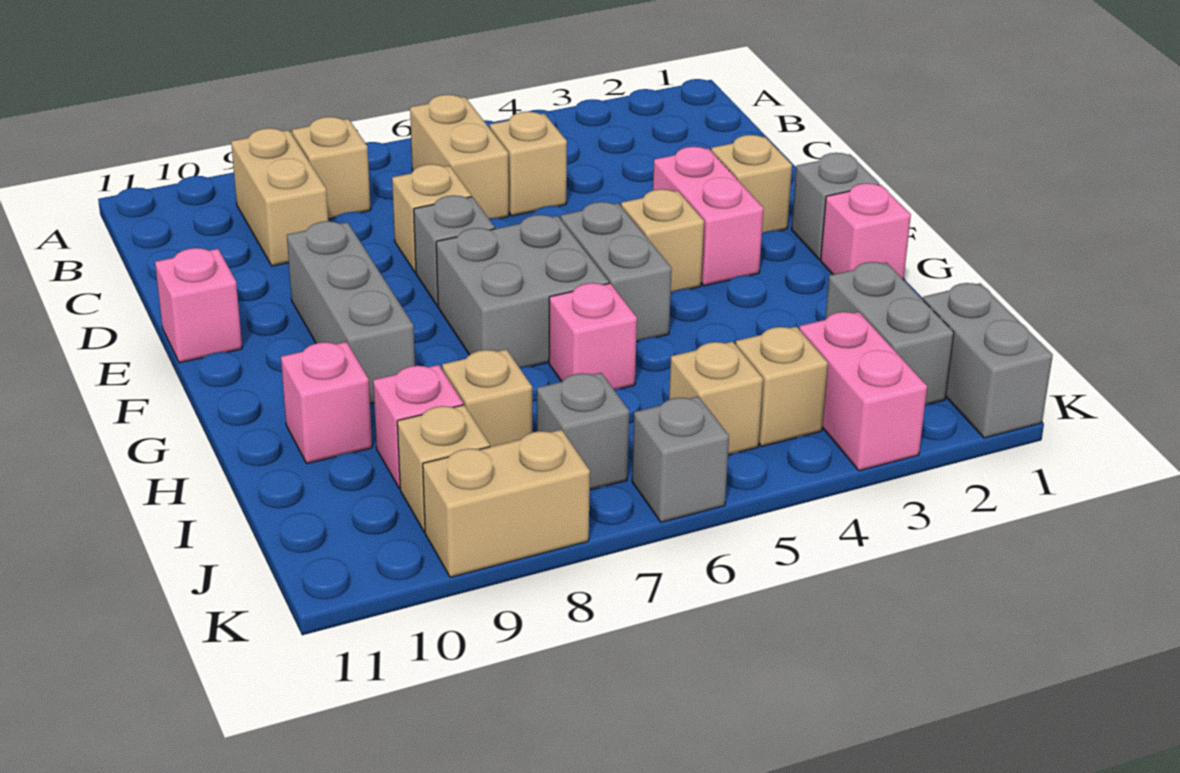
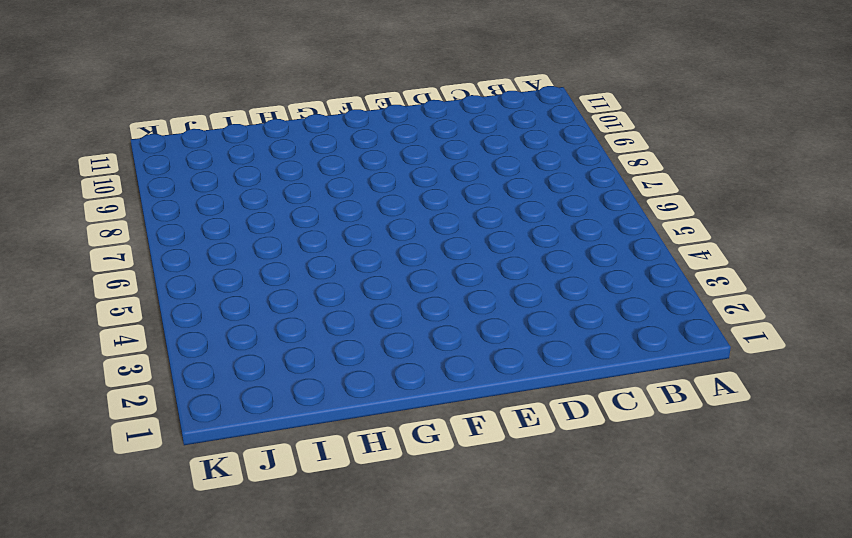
none -> tan brick B6:C6 level 1
none -> tan brick B8 level 1
none -> tan brick B9:C9 level 1

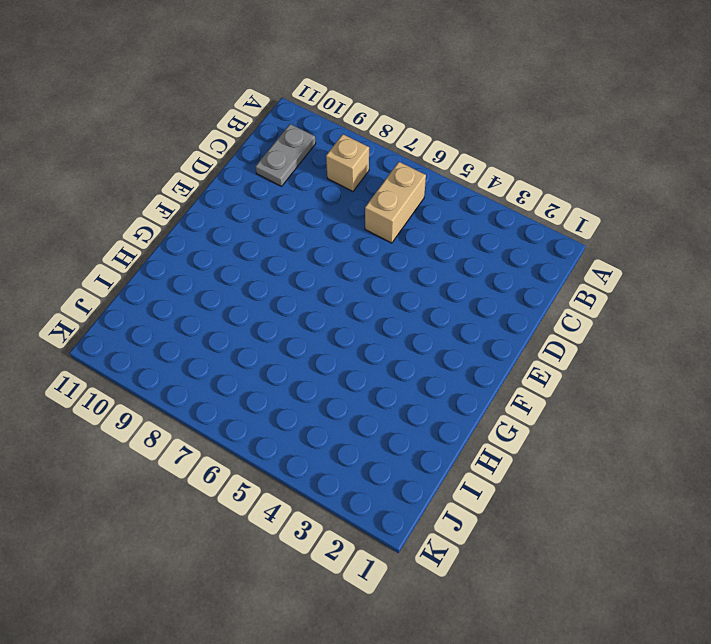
grey plate B10:C10 level 1 -> none
none -> tan brick B9:C9 level 1
none -> tan brick C5 level 1
none -> tan brick D7 level 1

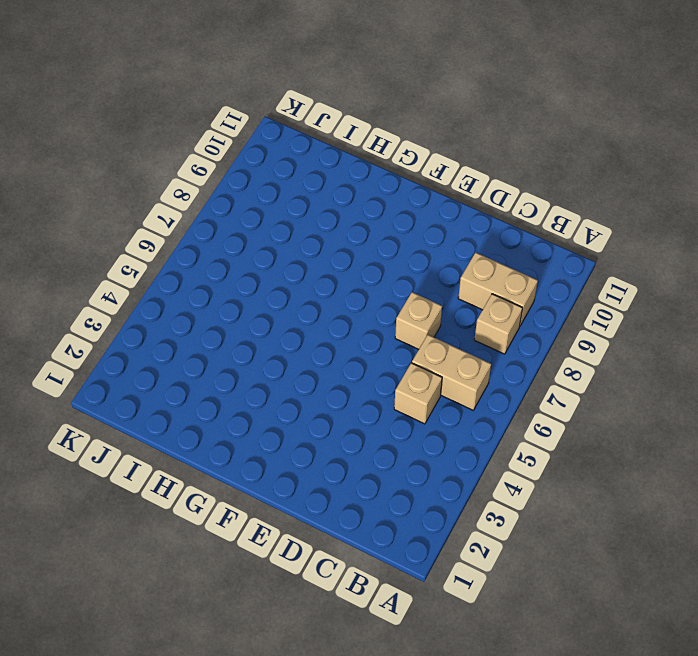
none -> tan brick E2 level 1
none -> pink brick E3:F3 level 1
none -> grey brick E7 level 1

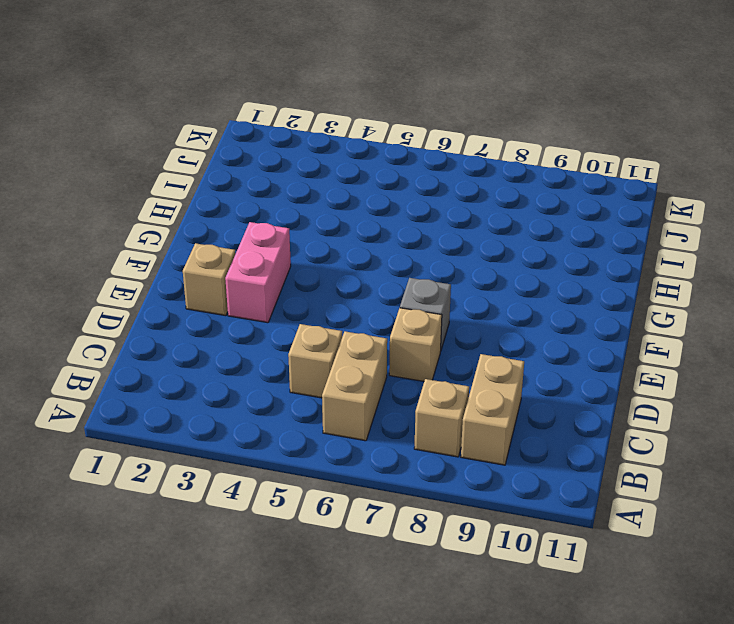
none -> grey brick E9:G9 level 1
none -> pink brick E11 level 1
none -> grey brick F1 level 1

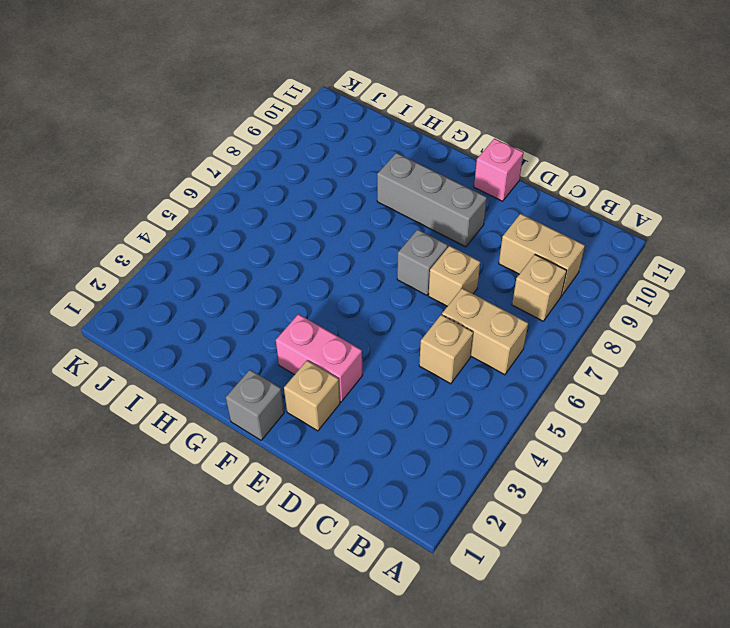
none -> tan brick F4 level 1
none -> grey brick F5:G5 level 1
none -> grey brick F6:G7 level 1

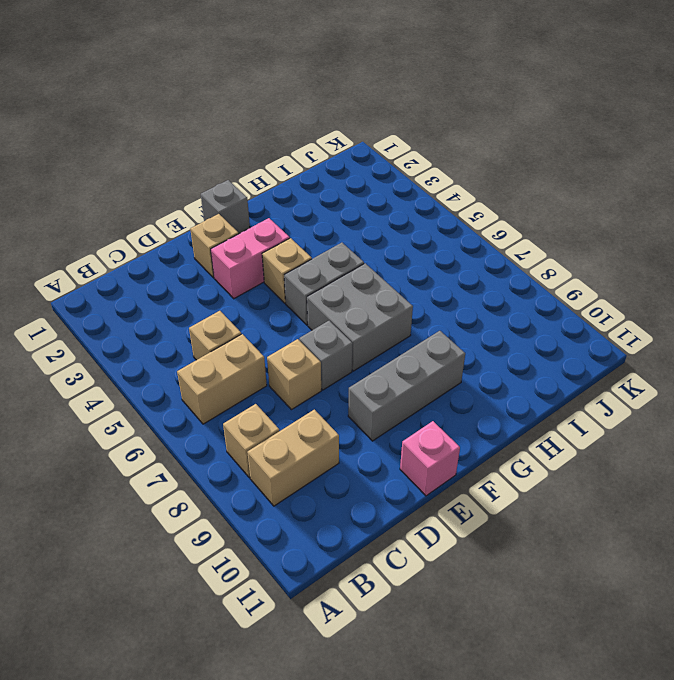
none -> pink brick G1 level 1
none -> pink brick H6 level 1
none -> pink brick H10 level 1

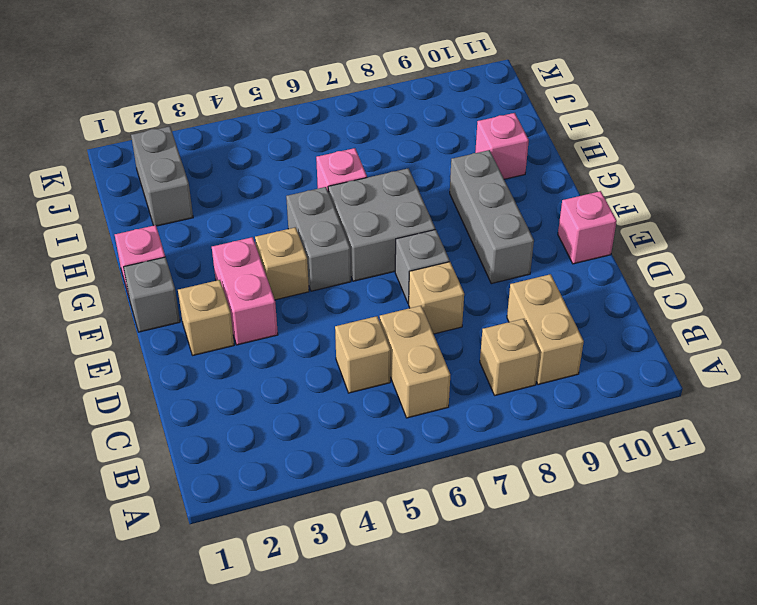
none -> tan brick I8 level 1
none -> pink brick I9 level 1
none -> grey brick J1:K1 level 1

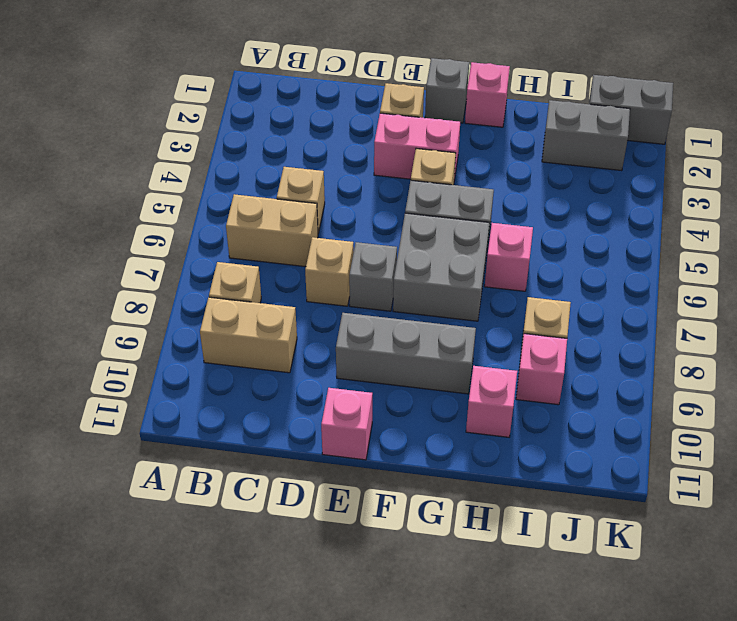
none -> pink brick J3:K3 level 1
none -> tan brick J4 level 1
none -> tan brick J5 level 1

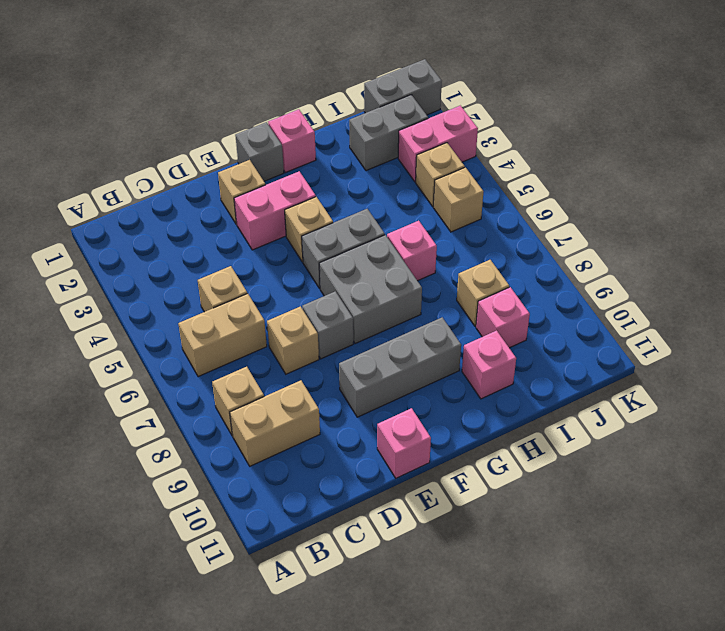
none -> grey brick J7 level 1
none -> tan brick J9 level 1
none -> grey brick K6 level 1

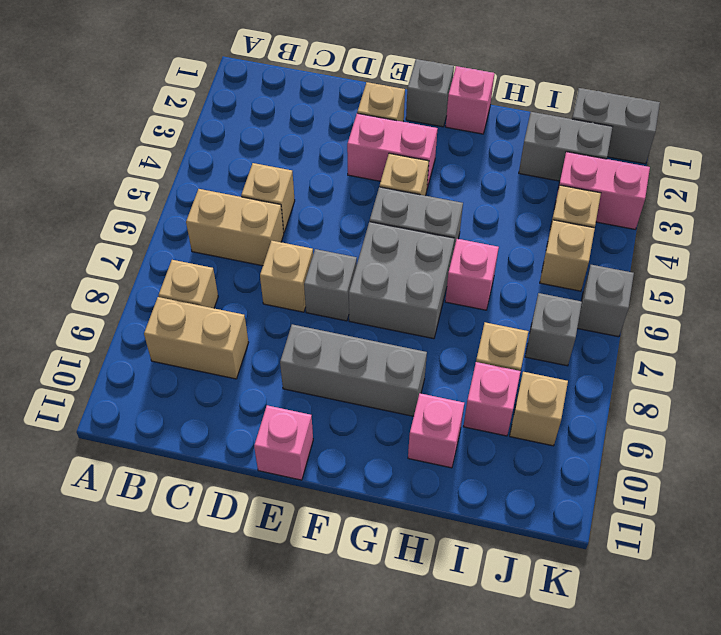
none -> tan brick K8:K9 level 1

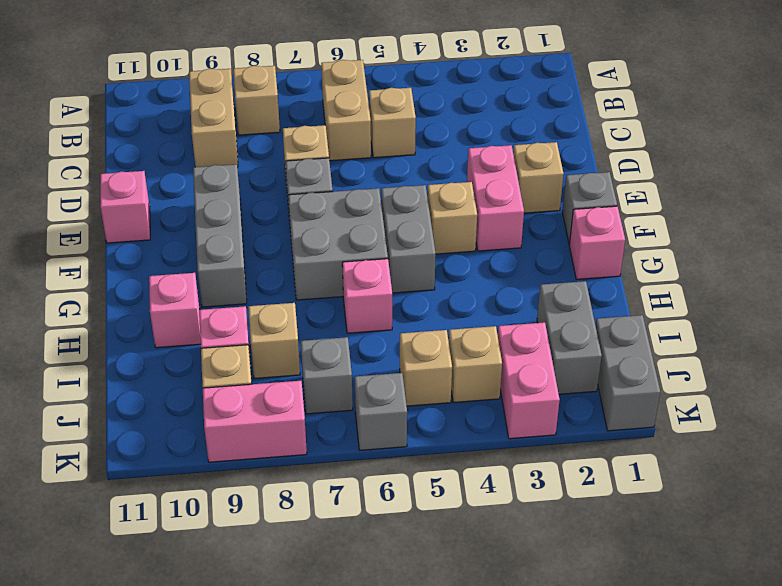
pink brick K8:K9 level 1 -> tan brick K8:K9 level 1

